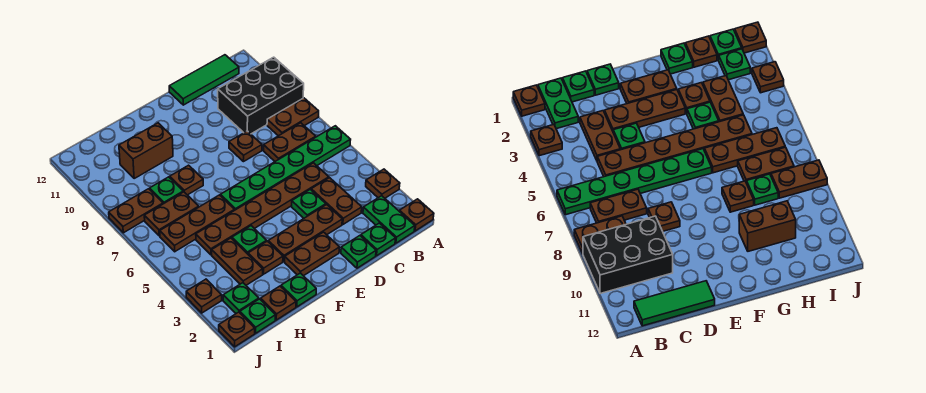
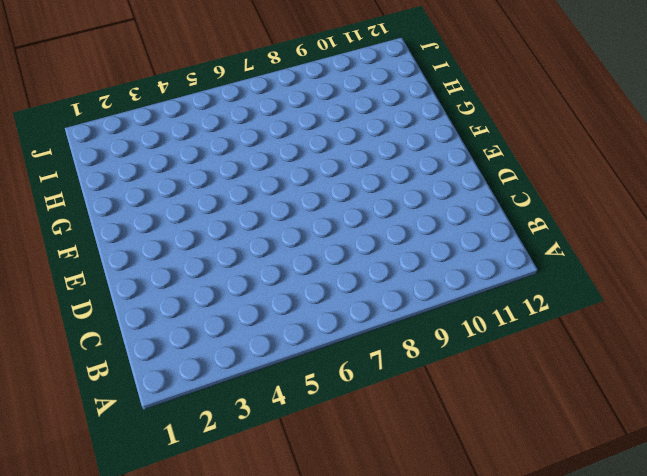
none -> brown plate A1 level 1
none -> brown plate A3 level 1
none -> green plate A6:F6 level 1
none -> brown plate A8:B8 level 1

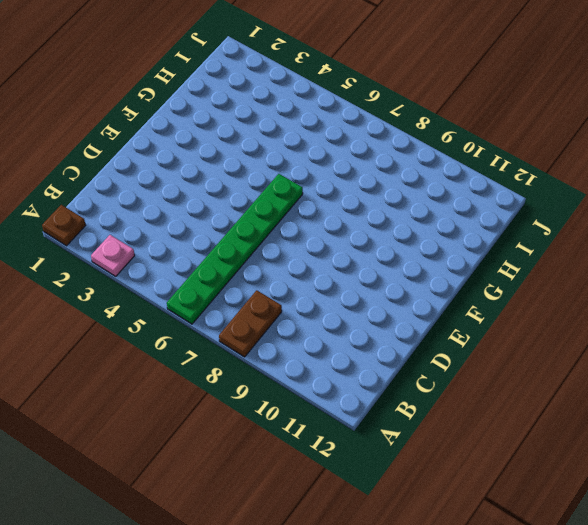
pink plate A3 level 1 -> brown plate A3 level 1
none -> black brick A9:C10 level 1
none -> green plate B1:B2 level 1
none -> brown plate B7:C7 level 1
none -> green tile B12:D12 level 1

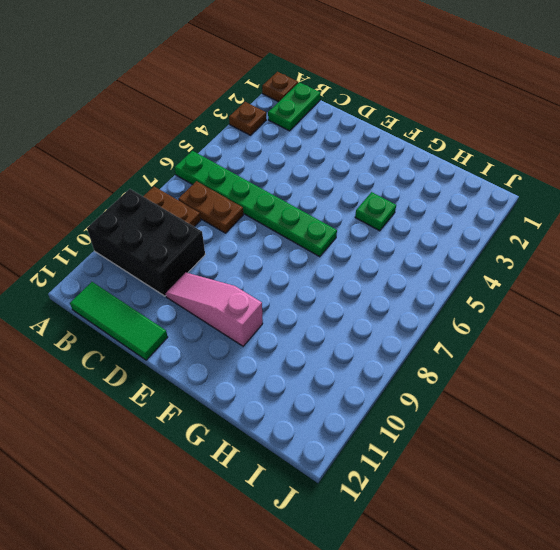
pink slope D10:F10 level 1 top F -> none
none -> green plate C1 level 1
none -> brown plate C3:C4 level 1
none -> brown plate C5:H5 level 1
none -> green plate D1 level 1

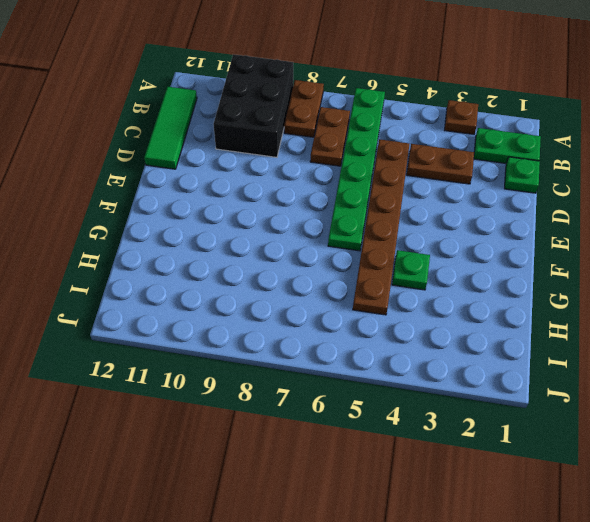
none -> brown plate A1 level 1
none -> green plate D1 level 1
none -> brown plate D3:F3 level 1
none -> green plate D4 level 1

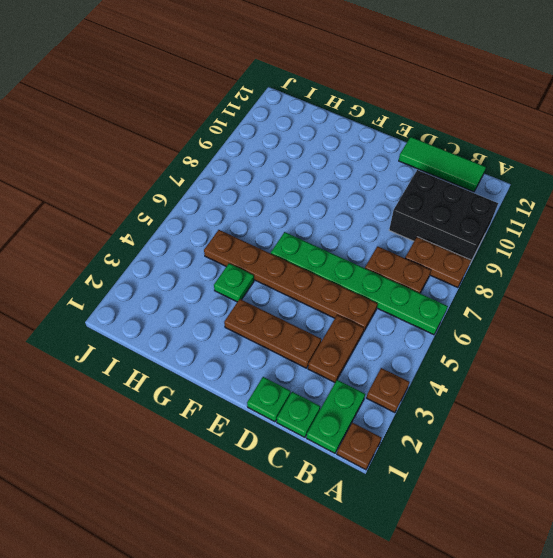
none -> green plate D4 level 1
none -> brown plate D8 level 1
none -> brown plate E2:F2 level 1
none -> green plate G1 level 1

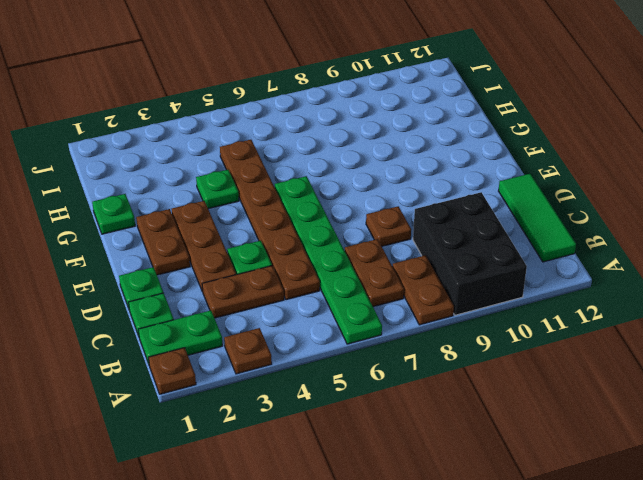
none -> brown plate G3 level 1
none -> brown plate G6:I6 level 1
none -> brown plate G8 level 1
none -> brown brick G10:H10 level 1

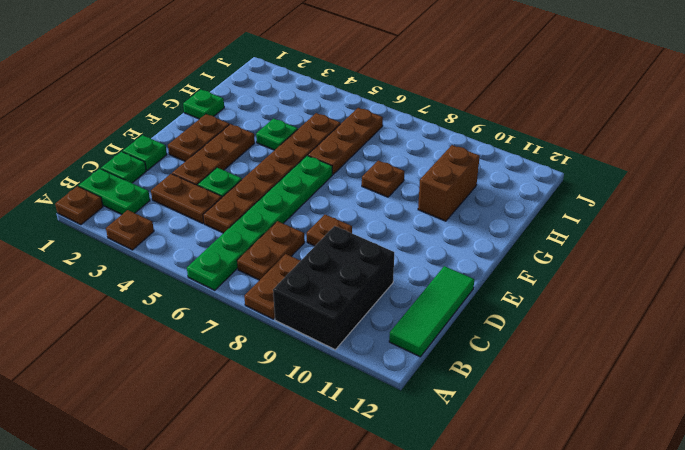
none -> brown plate G3 level 1
none -> brown plate H1 level 1
none -> brown plate H3:H4 level 1
none -> brown plate H7:I7 level 1

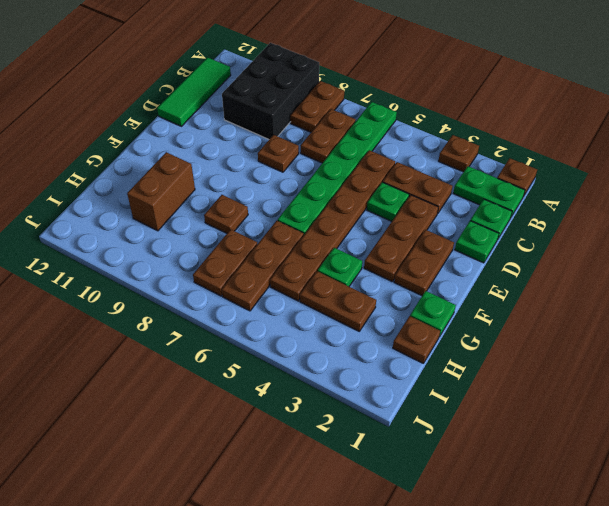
none -> brown plate G3 level 1
none -> green plate H8 level 1
none -> green plate I1 level 1
none -> green plate I2 level 1

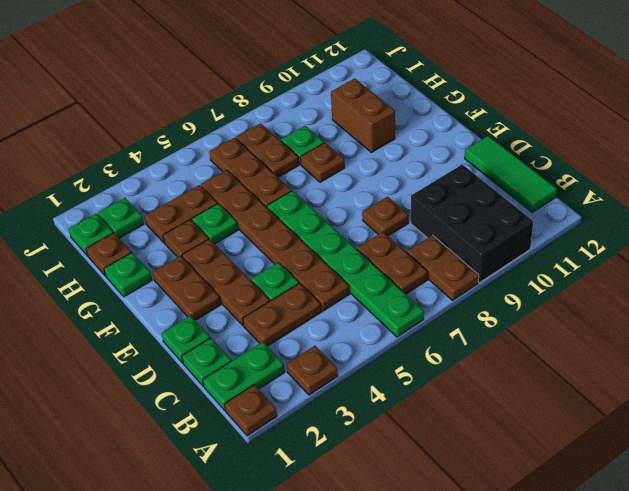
none -> brown plate I8:J8 level 1
none -> brown plate J1 level 1
none -> brown plate J3 level 1

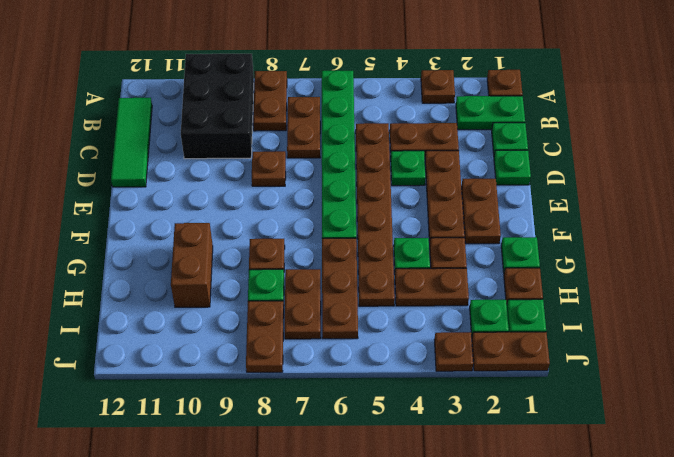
brown plate J1:J2 level 1 -> brown plate J1 level 1

